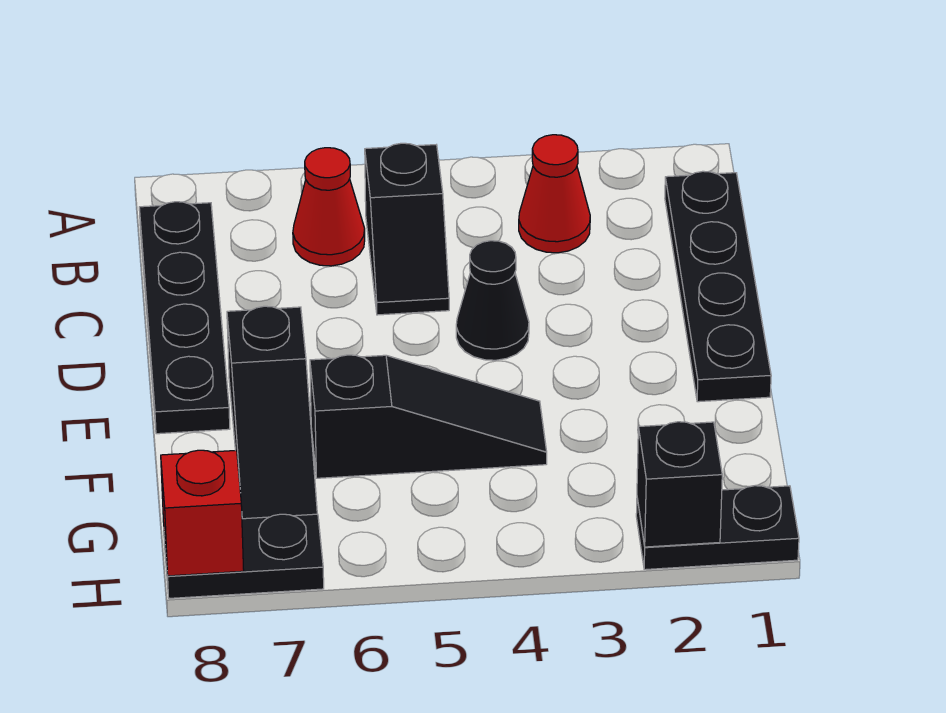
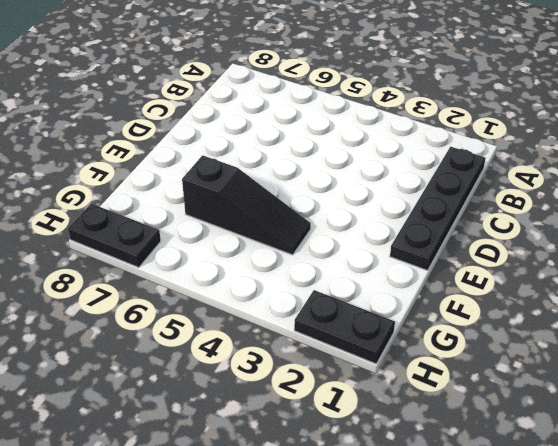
none -> red cone B3 level 1
none -> black slope B5:C5 level 1 top B
none -> red cone B6 level 1

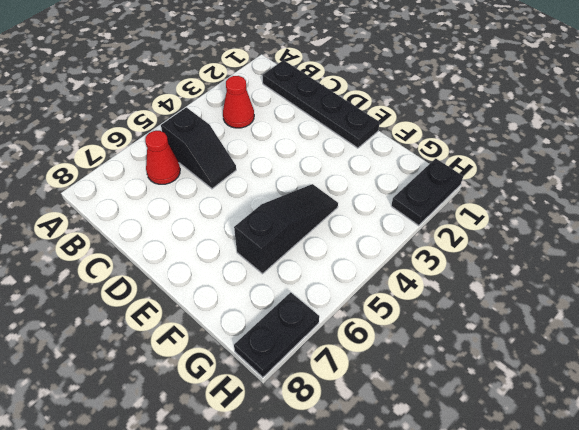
none -> black plate B8:E8 level 1
none -> black cone D4 level 1
none -> black slope E7:G7 level 1 top E

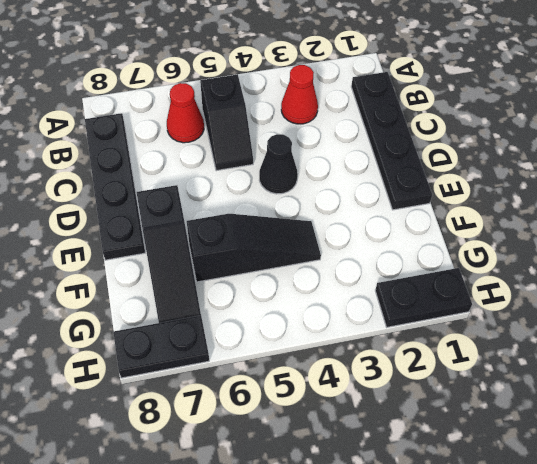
none -> black brick H2 level 2
none -> red brick H8 level 2

